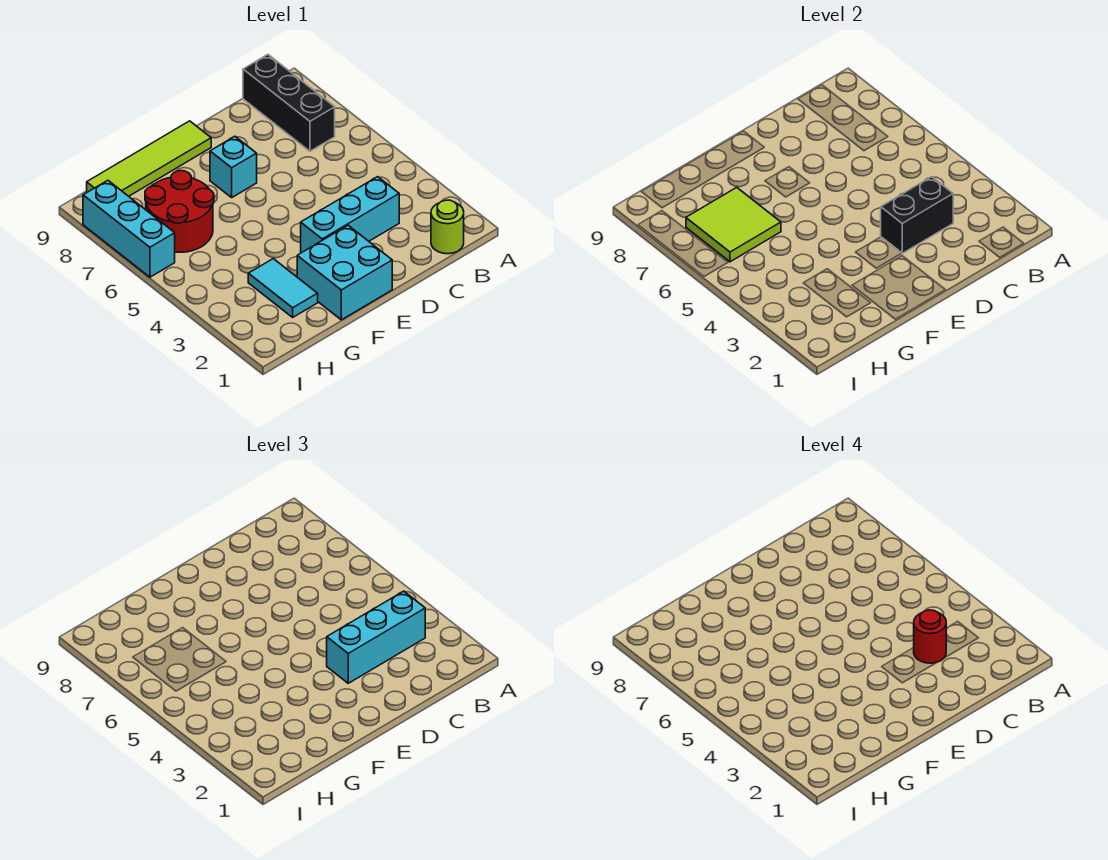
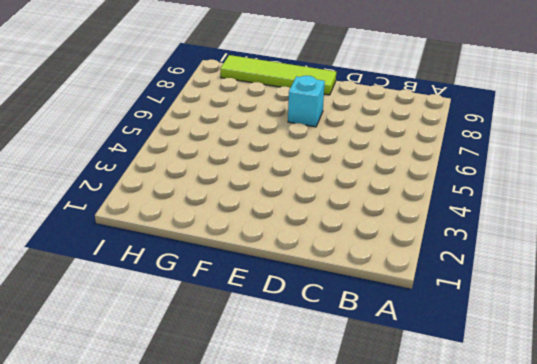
none -> lime round brick B1 level 1
none -> black brick B7:B9 level 1
none -> cyan brick C3:E3 level 1

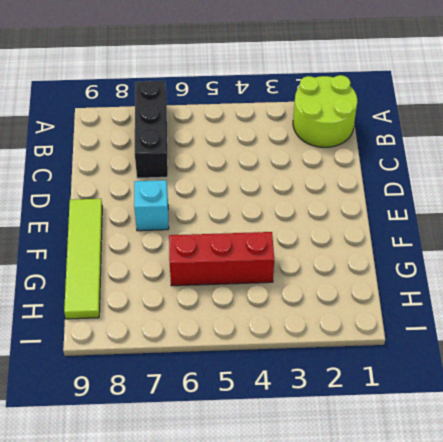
lime round brick A1:B2 level 1 -> lime round brick B1 level 1
black brick A7:C7 level 1 -> black brick B7:B9 level 1
red brick G4:G6 level 1 -> red round brick G6:H7 level 1
none -> cyan brick C3:E3 level 1
none -> cyan brick E1:F2 level 1
none -> cyan tile G2:G3 level 1

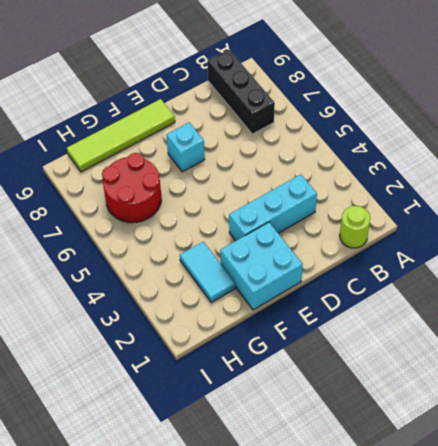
none -> cyan brick I6:I8 level 1
none -> black brick C3:D3 level 2
none -> lime tile G6:H7 level 2

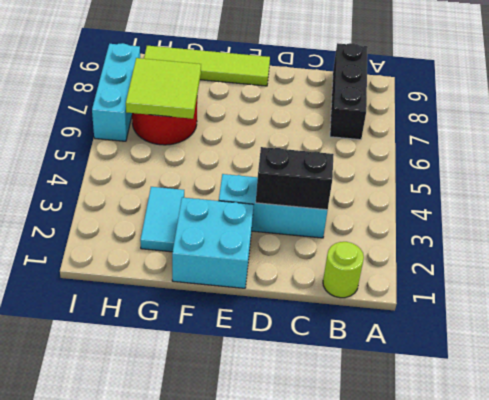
none -> cyan brick E7 level 1
none -> cyan brick B3:D3 level 3
none -> red round brick C3 level 4

